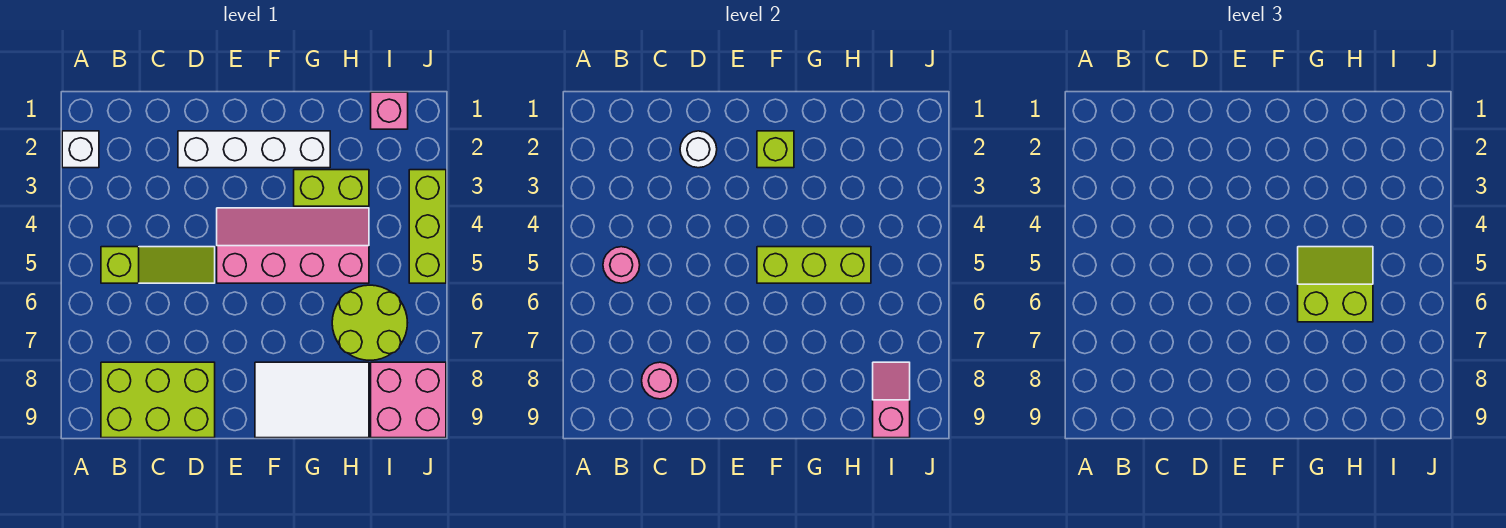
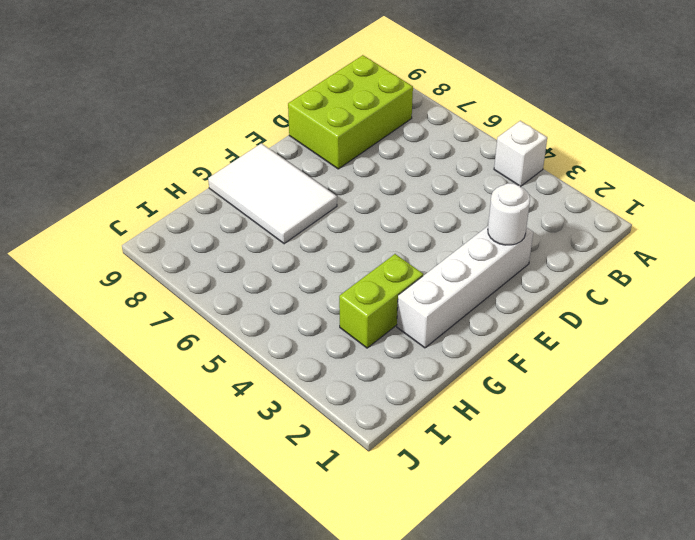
white brick A4 level 1 -> white brick A2 level 1
white tile F7:G9 level 1 -> white tile F8:H9 level 1
none -> lime slope B5:D5 level 1 top B
none -> pink slope E4:H5 level 1 top 5
none -> lime round brick H6:I7 level 1

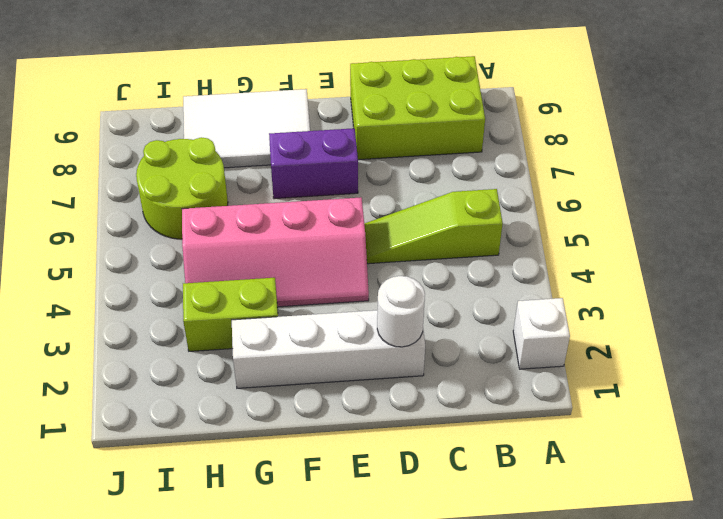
purple brick E7:F7 level 1 -> none
none -> pink brick I1 level 1
none -> pink brick I8:J9 level 1
none -> lime brick J3:J5 level 1

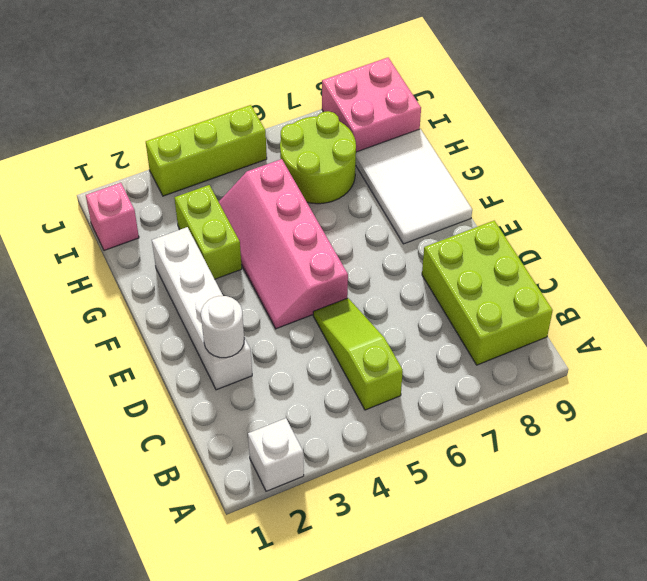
none -> pink round brick B5 level 2
none -> pink round brick C8 level 2
none -> lime brick F2 level 2

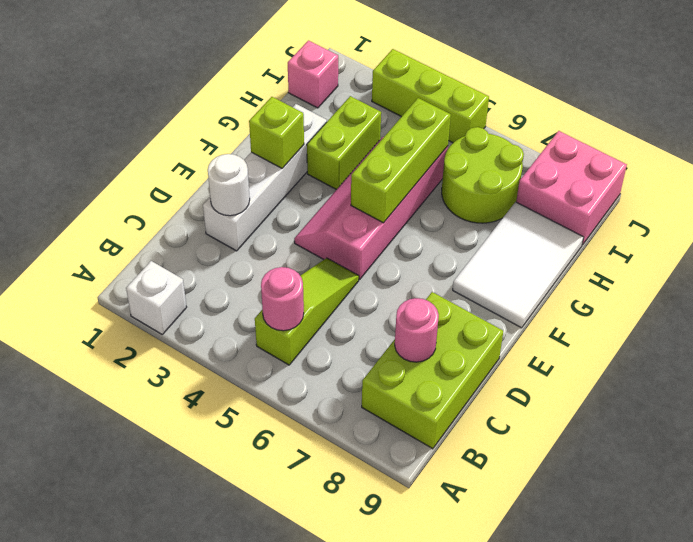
none -> pink slope I8:I9 level 2 top 9
none -> lime slope G5:H6 level 3 top 6

